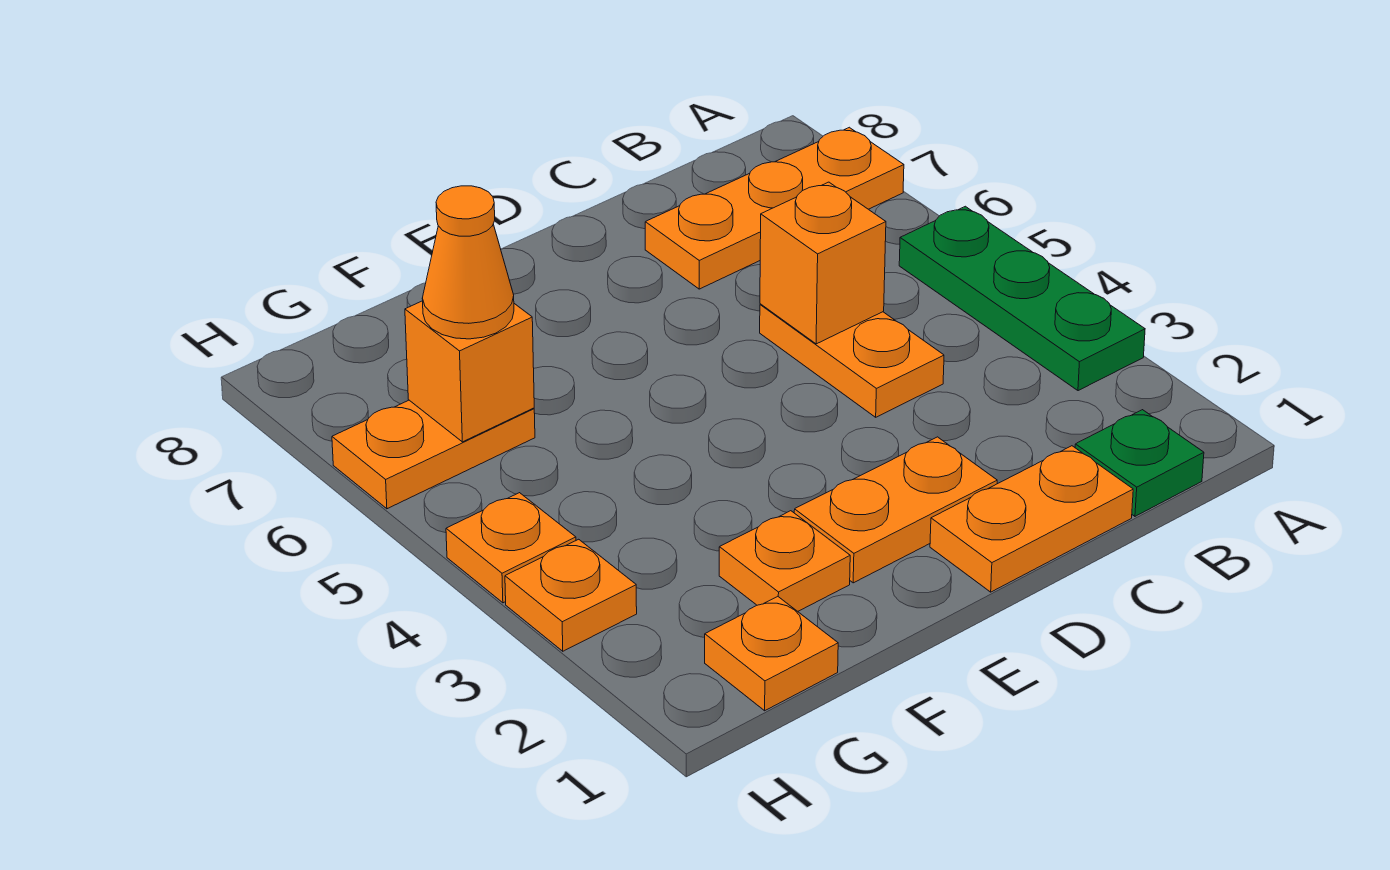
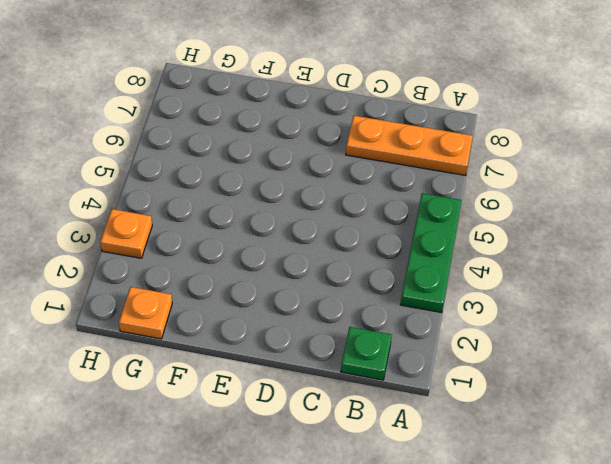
none -> orange plate C1:D1 level 1
none -> orange plate C4:C5 level 1
none -> orange plate D2:E2 level 1

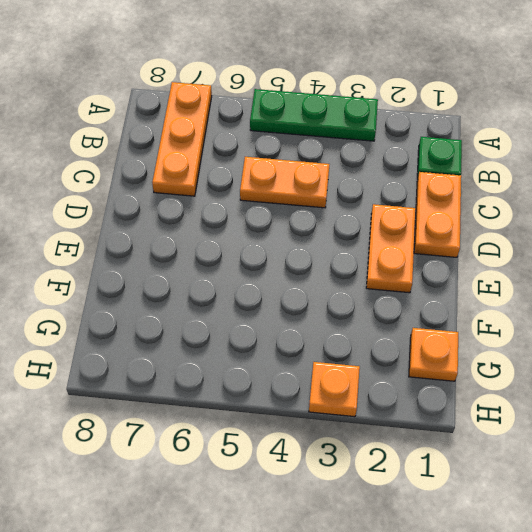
none -> orange plate F2 level 1
none -> orange plate G6:H6 level 1
none -> orange plate H4 level 1

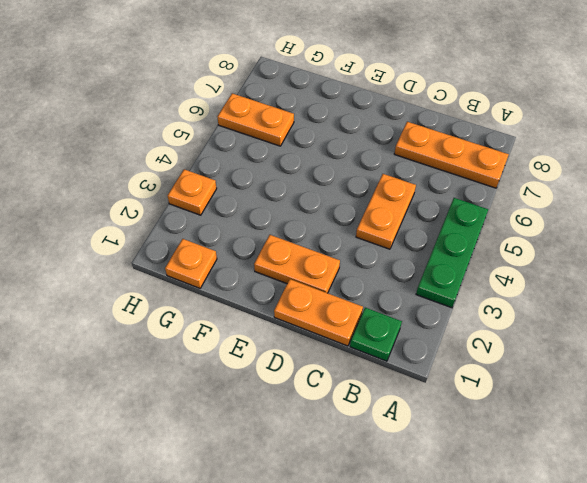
none -> orange plate F2 level 1
none -> orange plate H4 level 1
none -> orange brick C5 level 2

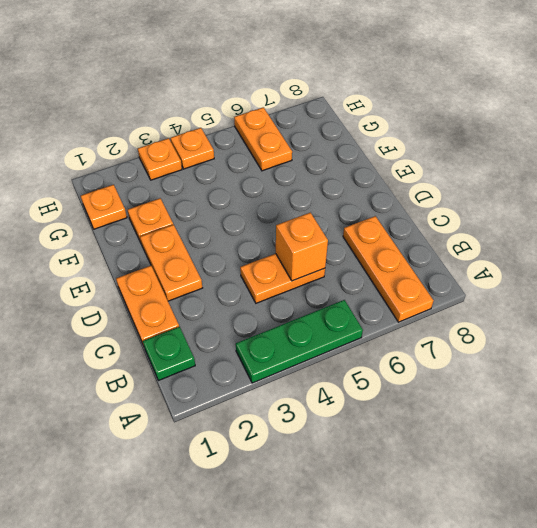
none -> orange brick G6 level 2
none -> orange cone G6 level 3

